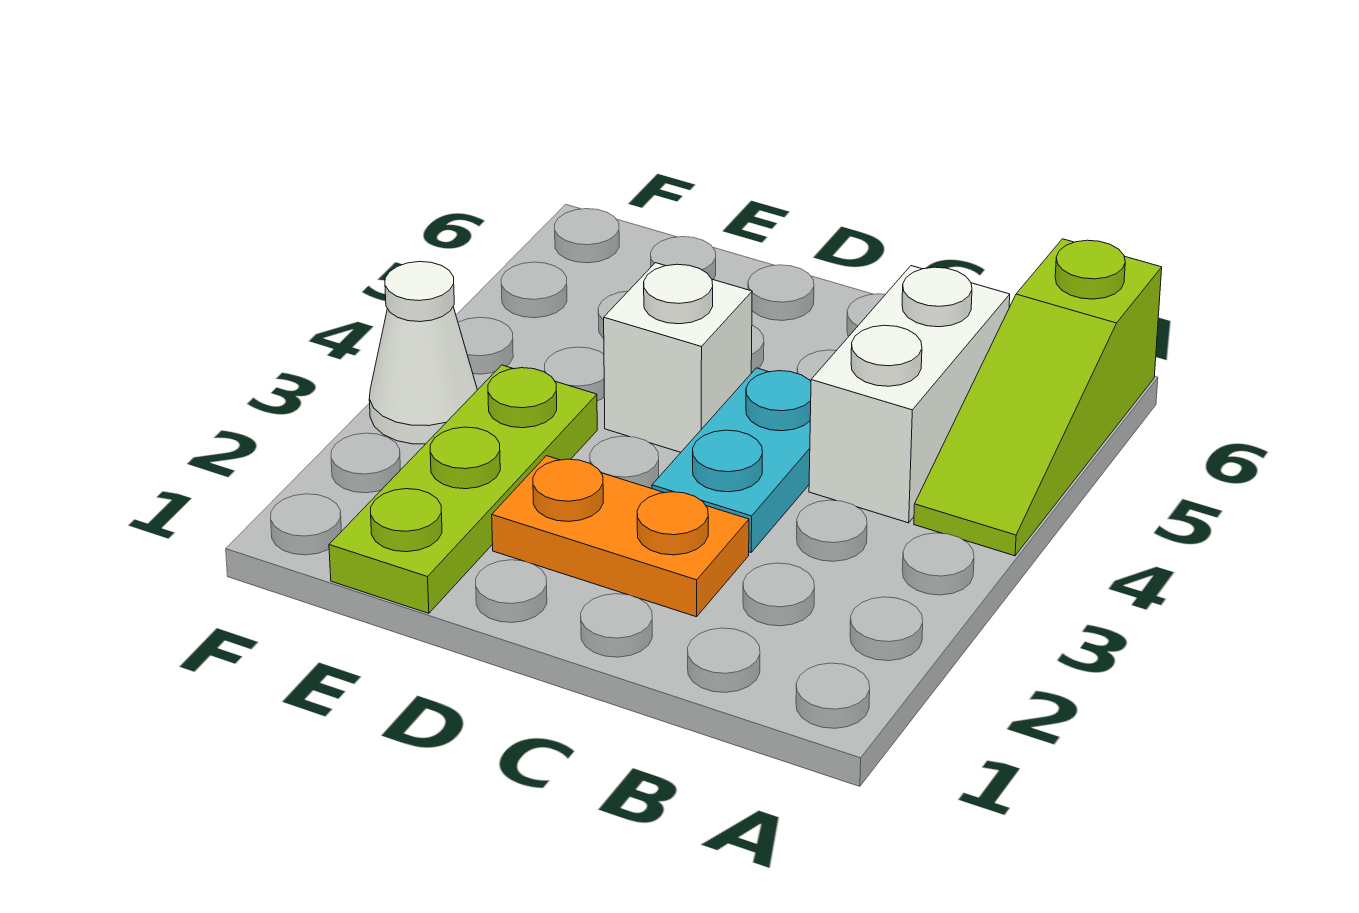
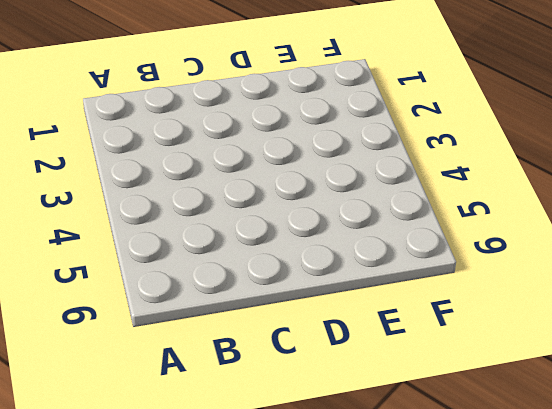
none -> lime slope A4:A6 level 1 top 6
none -> white brick B4:B5 level 1

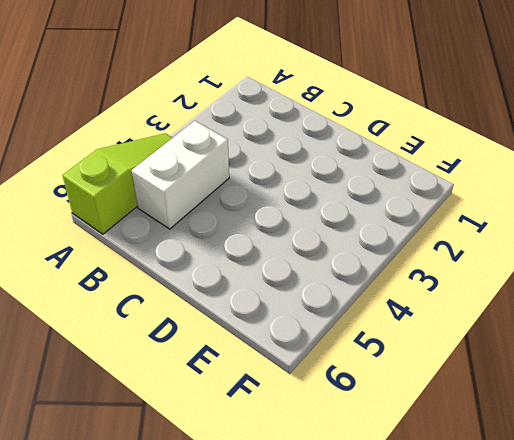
none -> orange plate C2:D2 level 1
none -> cyan plate C3:C4 level 1

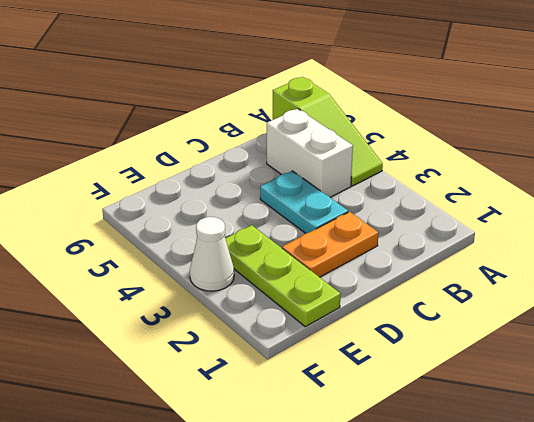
none -> white brick D4 level 1

